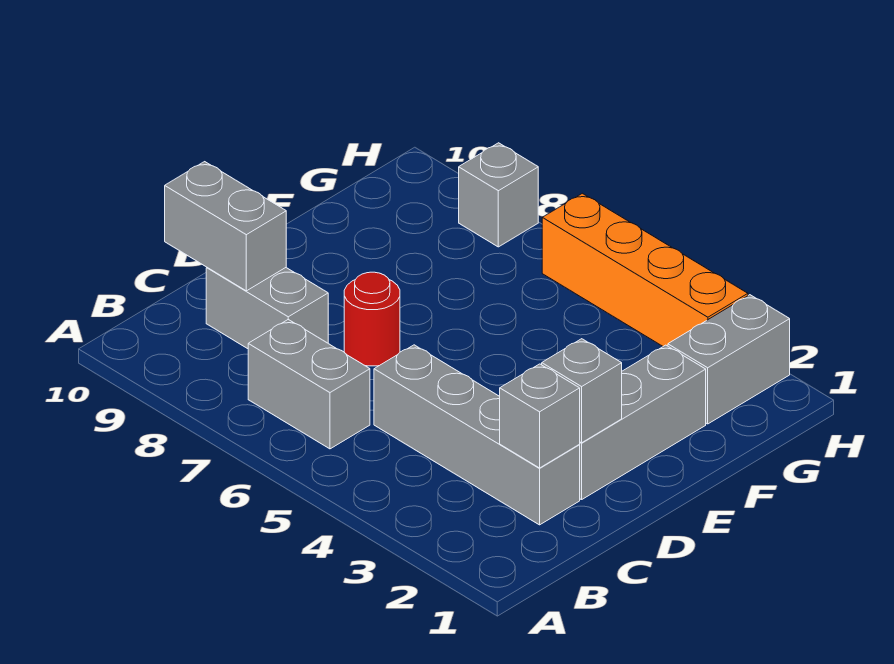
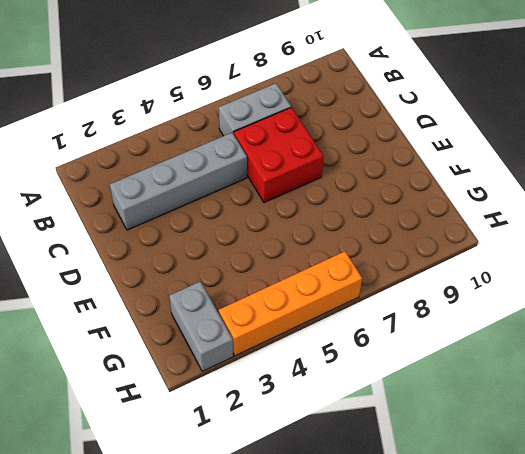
red brick C6:D7 level 1 -> red round brick D7 level 1
none -> grey brick C8:C9 level 1
none -> grey brick D2:F2 level 1

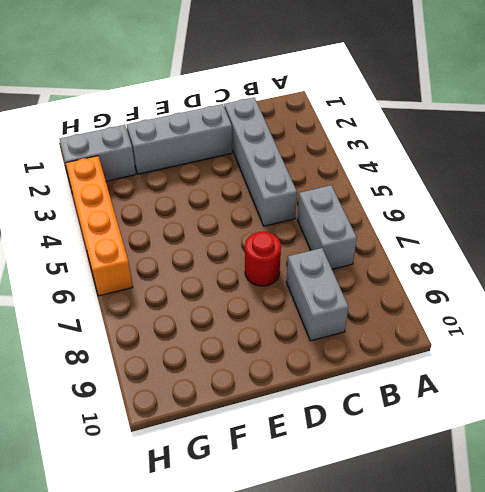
none -> grey brick H8 level 1
none -> grey brick C2 level 2

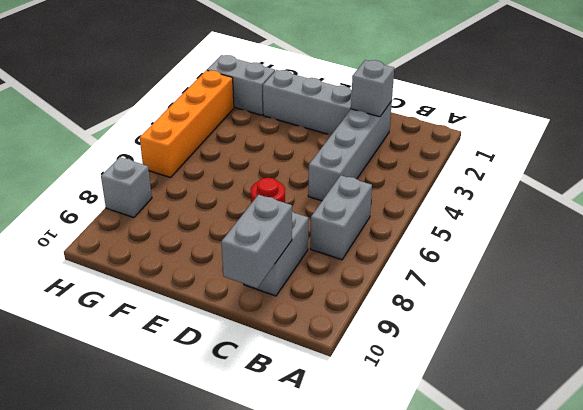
none -> grey brick D2 level 2

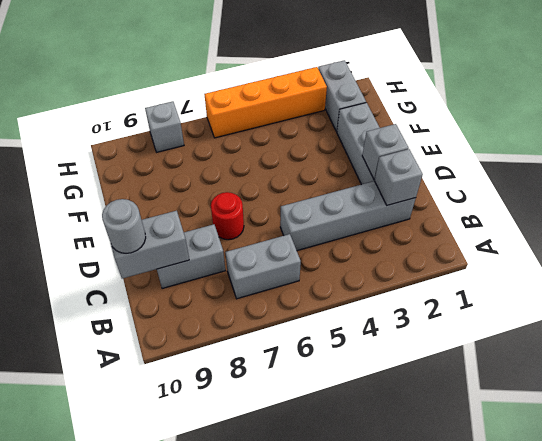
grey round brick C10 level 3 -> none

